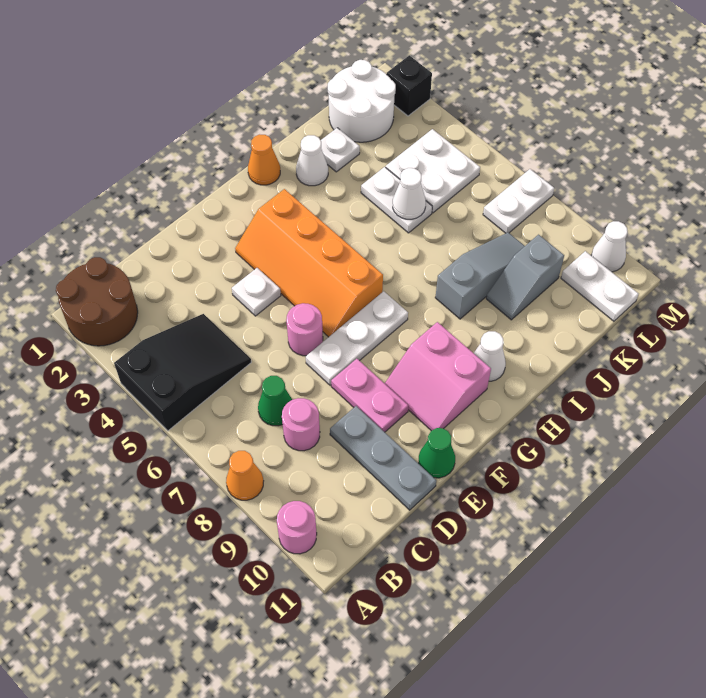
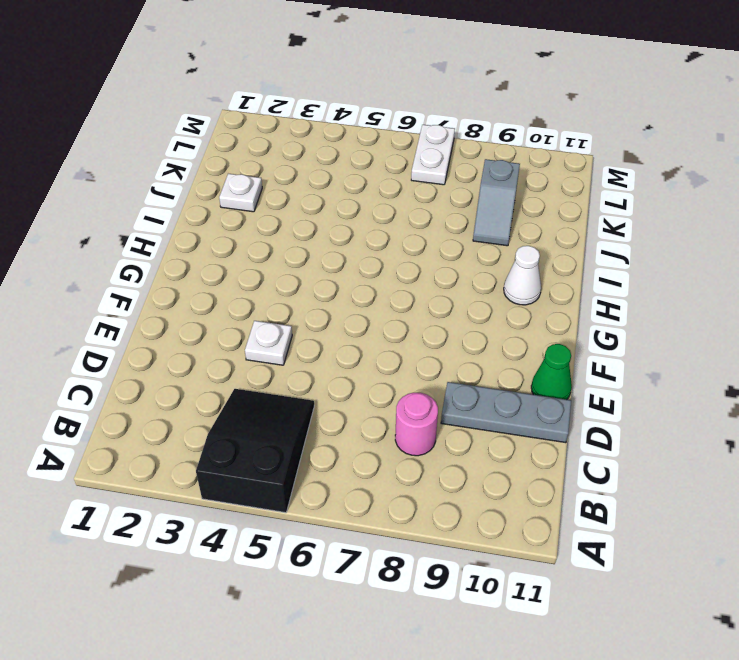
none -> brown round brick A1:B2 level 1
none -> orange cone A8 level 1
none -> pink round brick A10 level 1

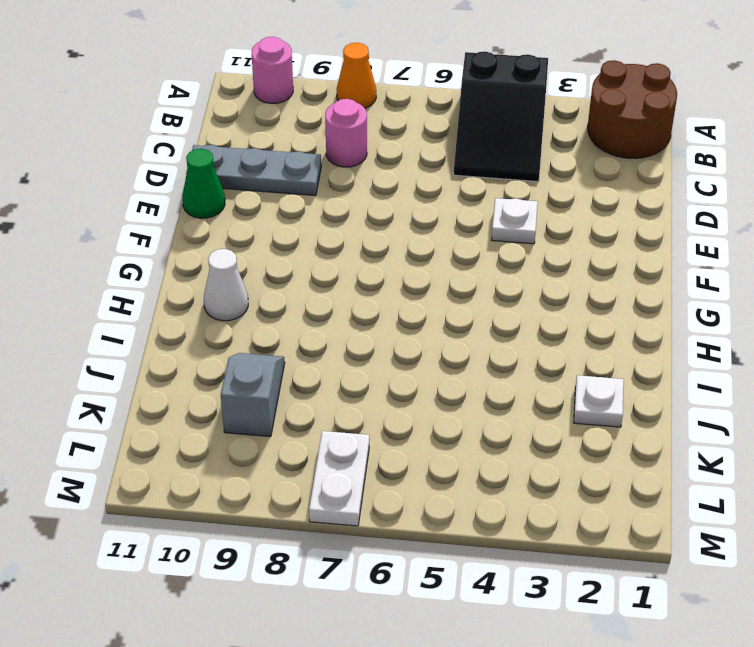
none -> green cone C7 level 1
none -> pink round brick E6 level 1
none -> white plate E7:G7 level 1

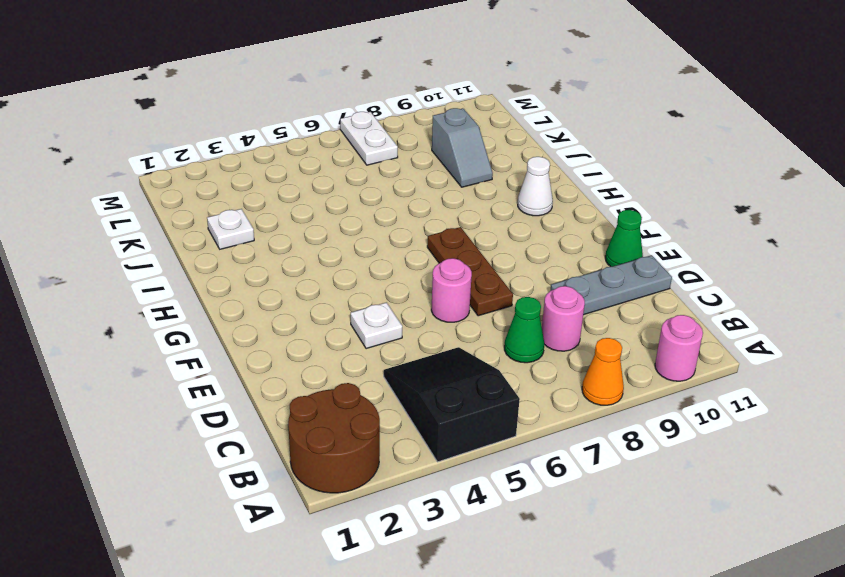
brown plate E7:G7 level 1 -> white plate E7:G7 level 1
none -> pink plate E8:E9 level 1
none -> orange slope F3:G6 level 1 top G
none -> pink slope F9:G10 level 1 top G

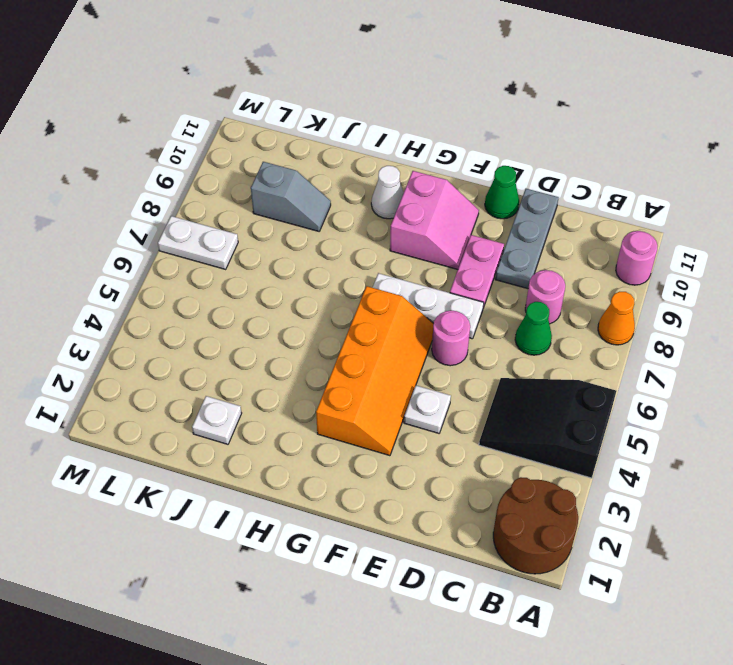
none -> orange cone H1 level 1
none -> white cone I2 level 1
none -> grey slope I8:K8 level 1 top I

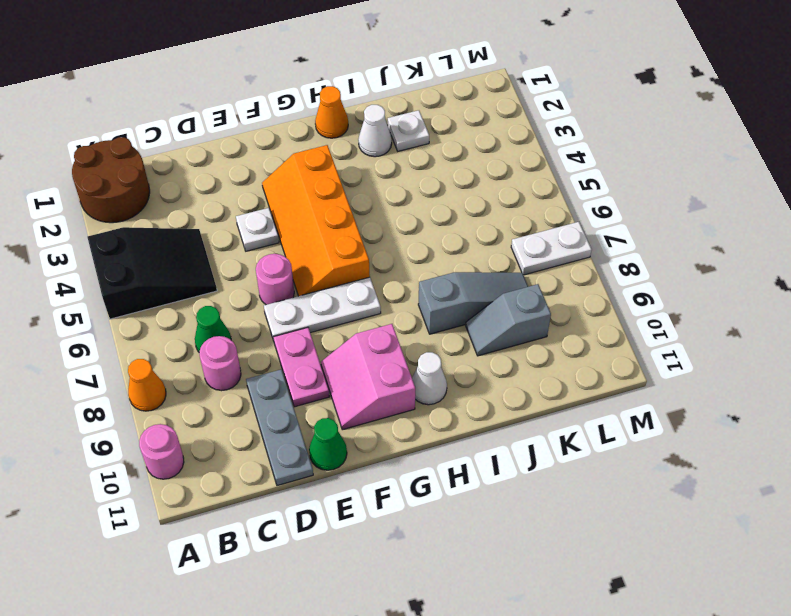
none -> white plate J4:J5 level 1
none -> white round brick K1:L2 level 1
none -> white plate K4:L5 level 1

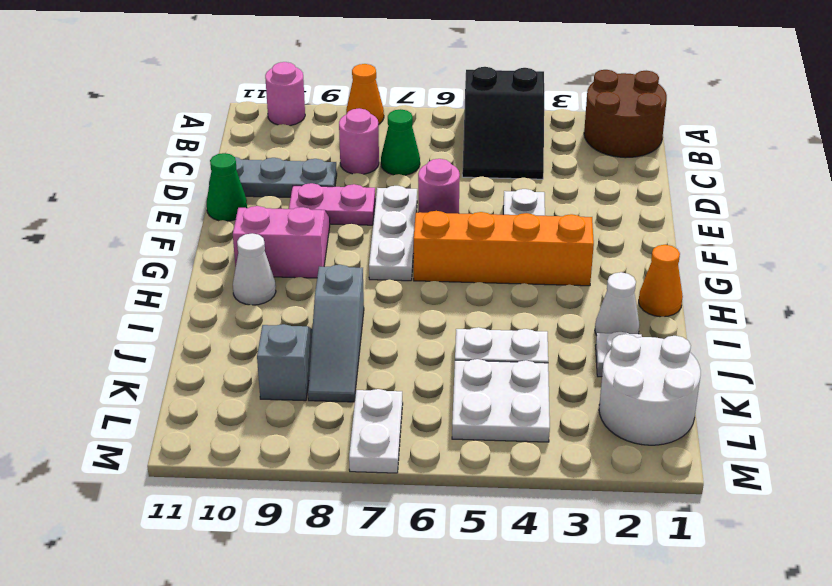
none -> white plate L10:L11 level 1
none -> black brick M2 level 1
none -> white cone M10 level 1

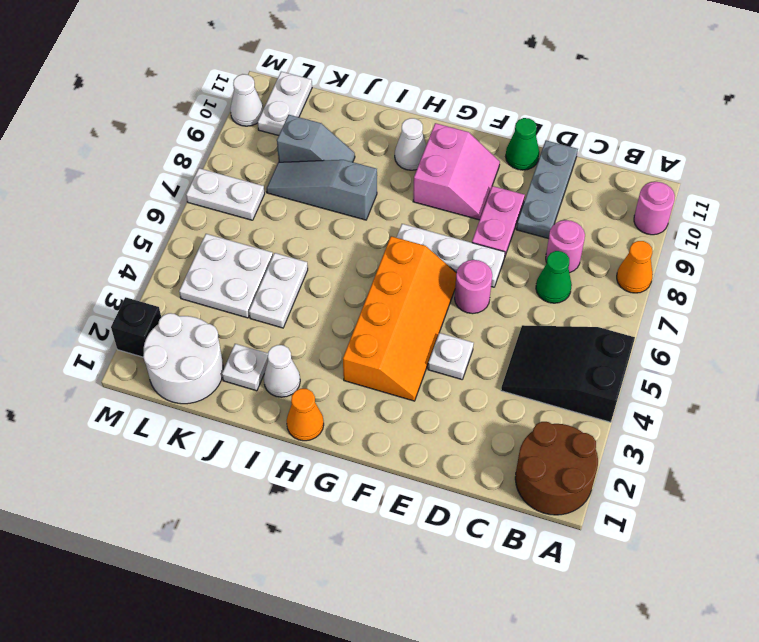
none -> white cone J5 level 2

